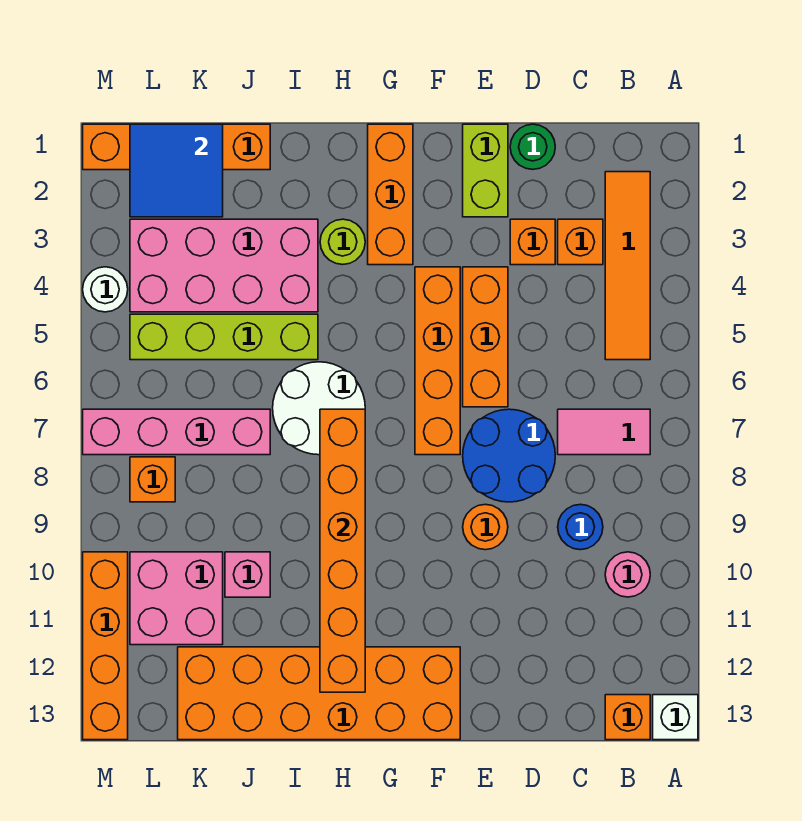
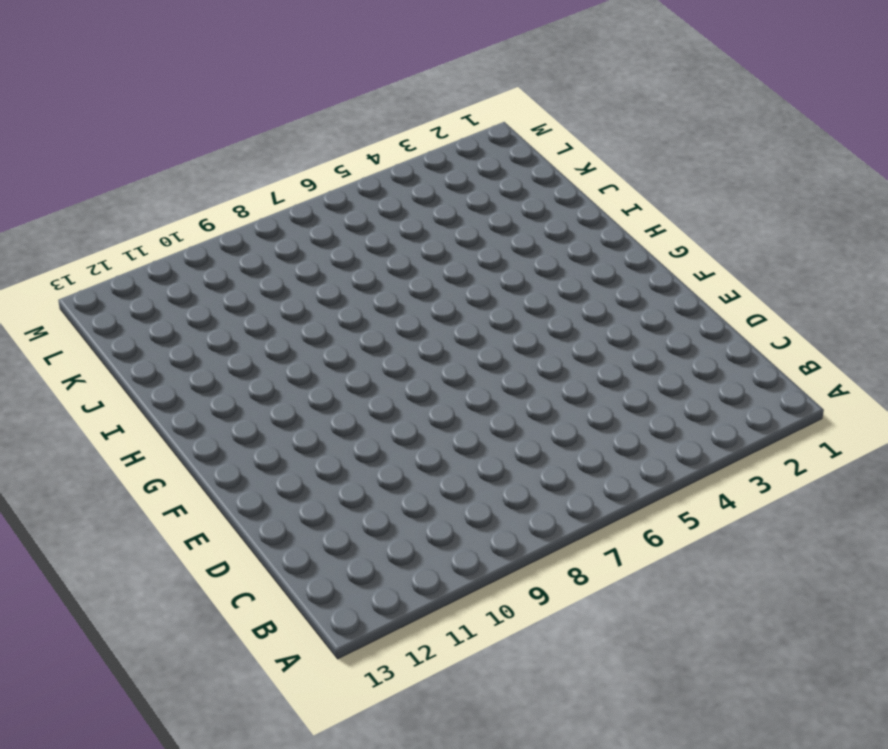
none -> white brick A13 level 1
none -> orange tile B2:B5 level 1
none -> pink tile B7:C7 level 1

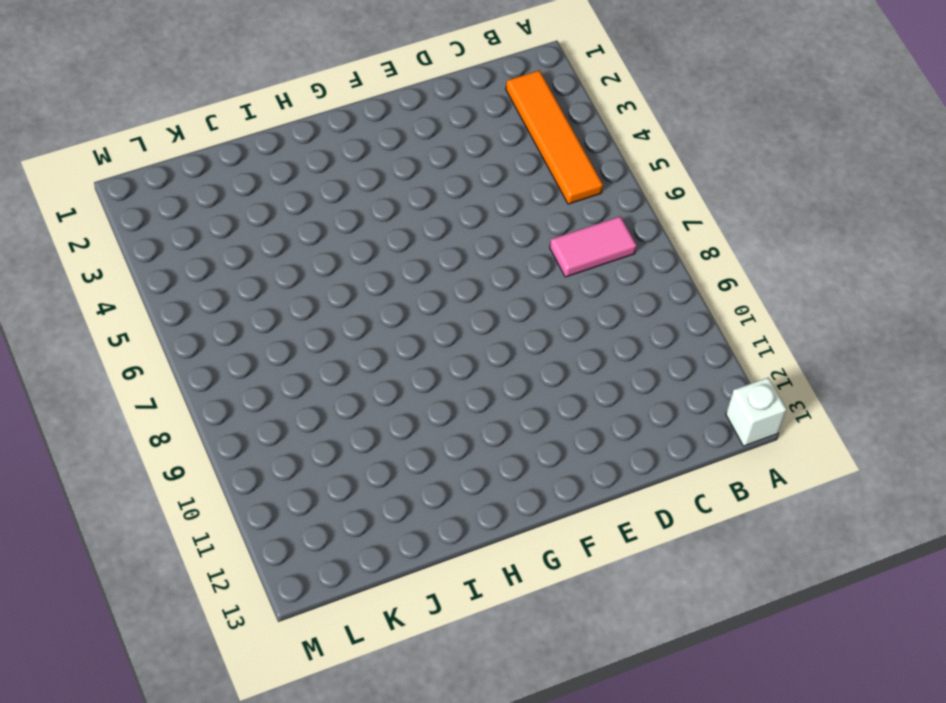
none -> pink round brick B10 level 1
none -> orange brick B13 level 1
none -> orange brick C3 level 1

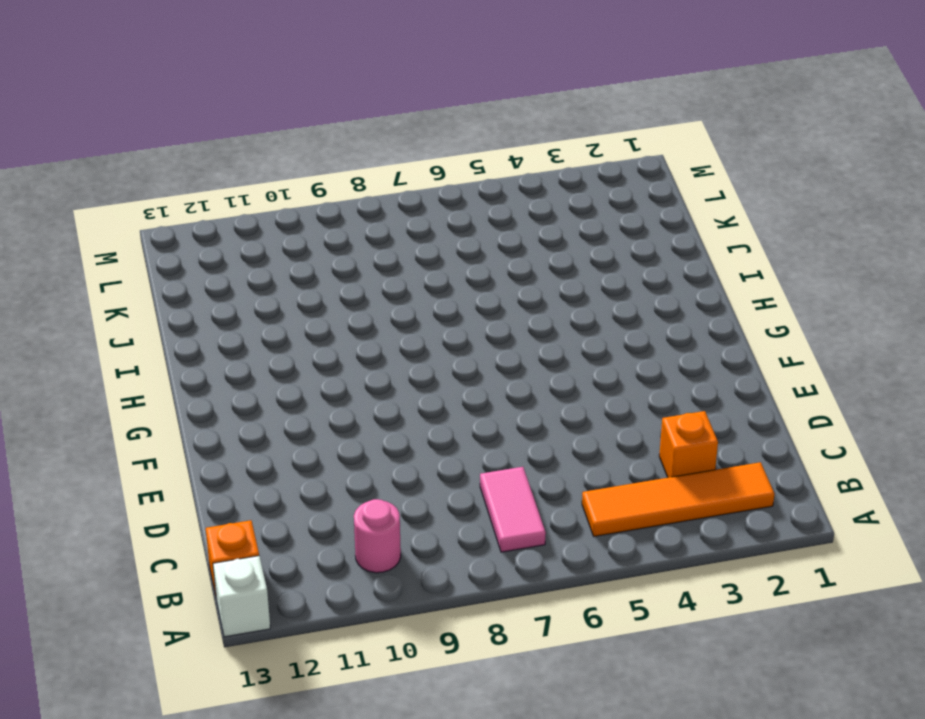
none -> blue round brick C9 level 1
none -> green round brick D1 level 1
none -> orange brick D3 level 1

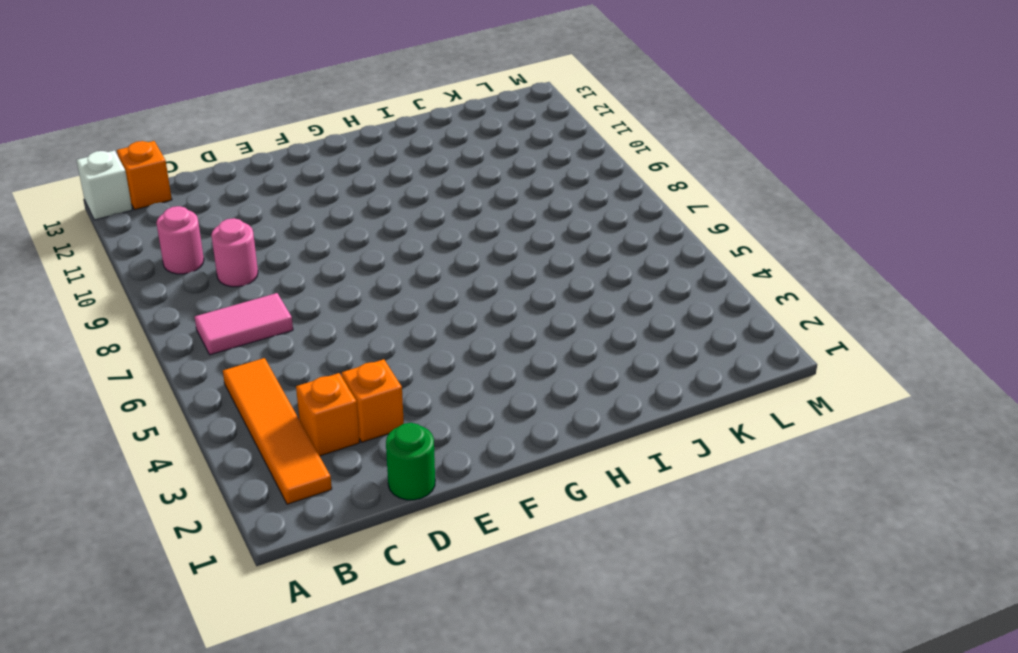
pink round brick C9 level 1 -> blue round brick C9 level 1
none -> blue round brick D7:E8 level 1
none -> lime brick E1:E2 level 1
none -> orange brick E4:E6 level 1

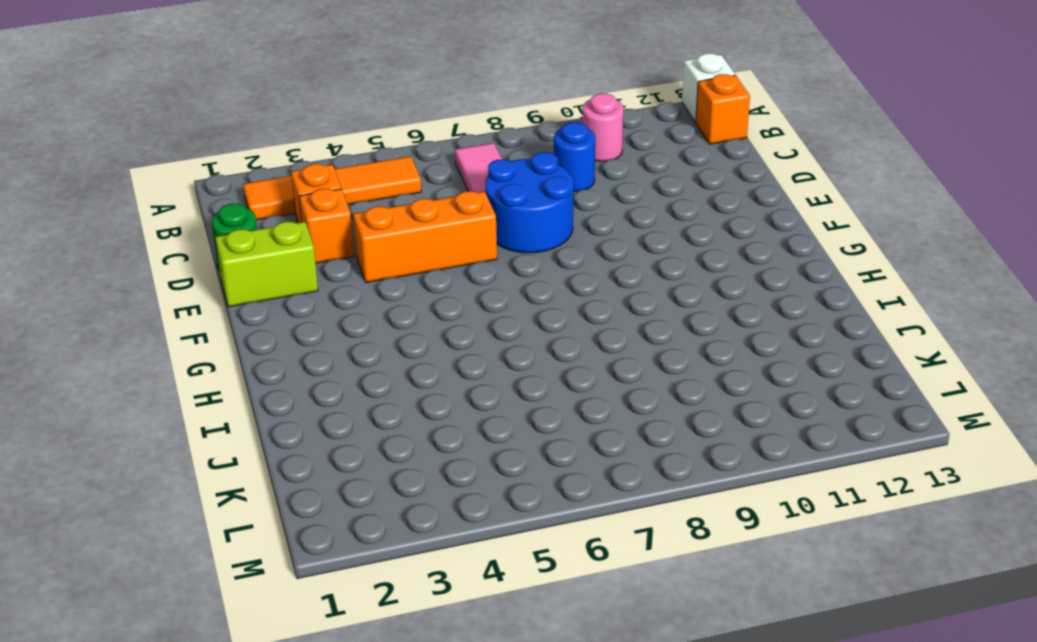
none -> orange round brick E9 level 1
none -> orange brick F4:F7 level 1
none -> orange brick F12:K13 level 1

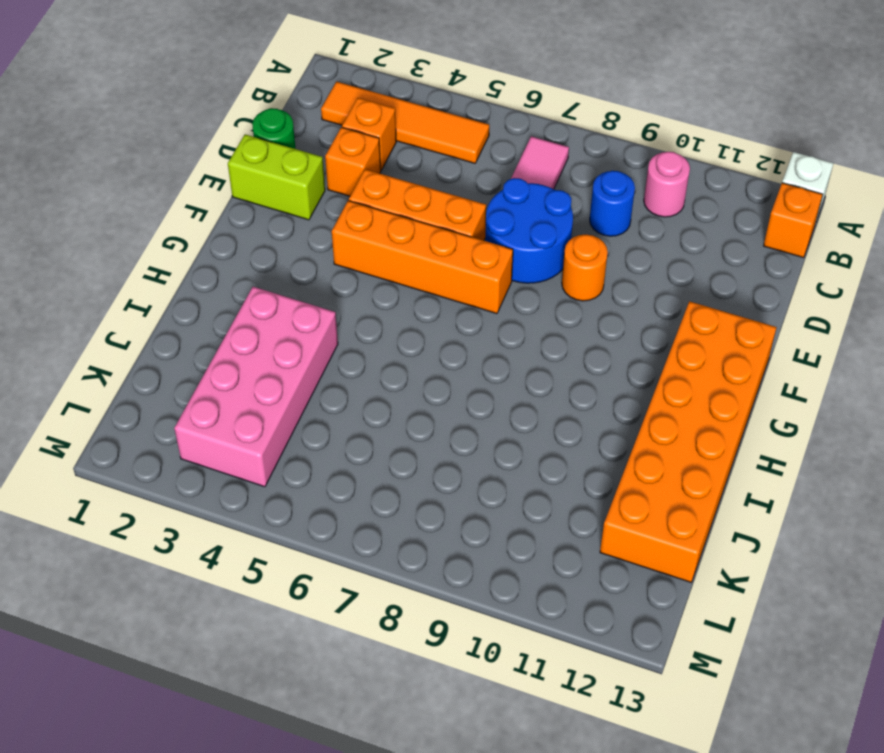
none -> orange brick G1:G3 level 1
none -> lime round brick H3 level 1
none -> white round brick H6:I7 level 1

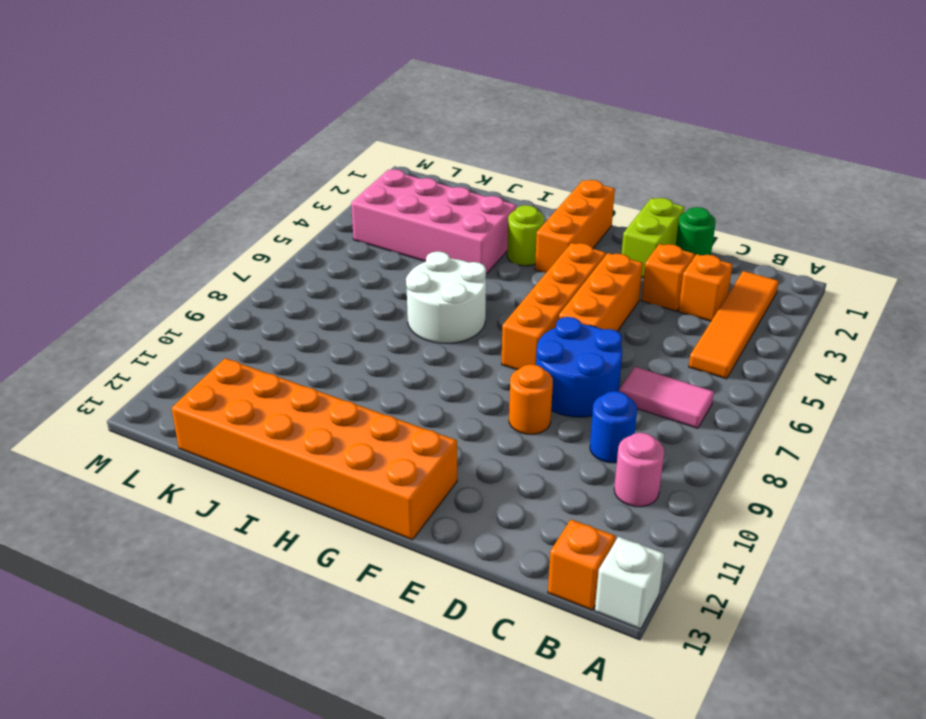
none -> lime brick I5:L5 level 1
none -> orange brick J1:M1 level 1
none -> pink brick J7:M7 level 1

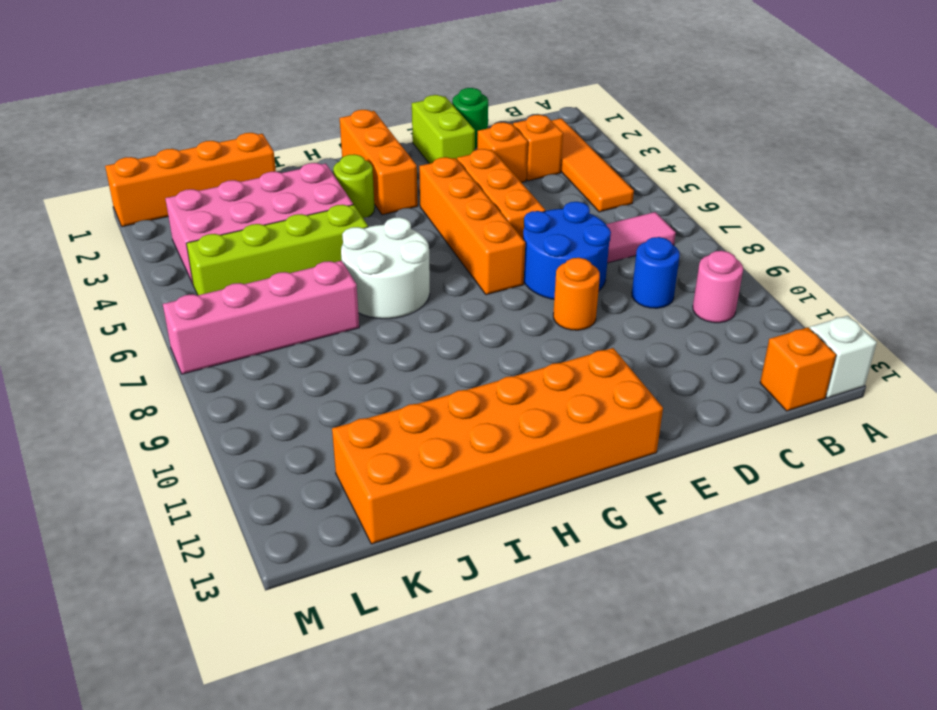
none -> pink brick J10 level 1
none -> pink brick K10:L11 level 1
none -> orange brick L8 level 1

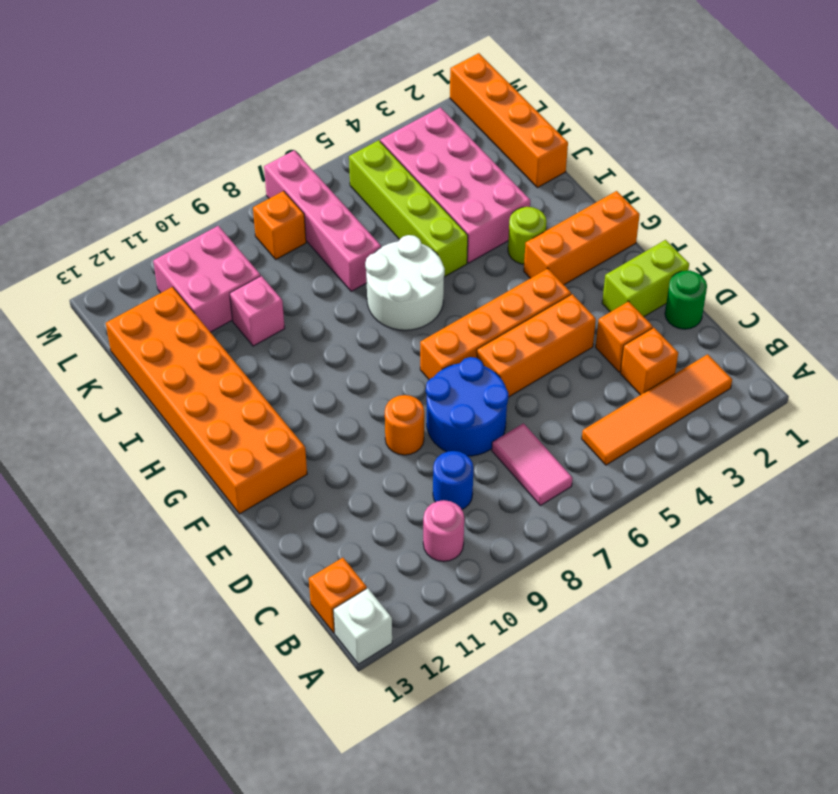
none -> white round brick M4 level 1
none -> orange brick M10:M13 level 1
none -> orange brick H7:H12 level 2

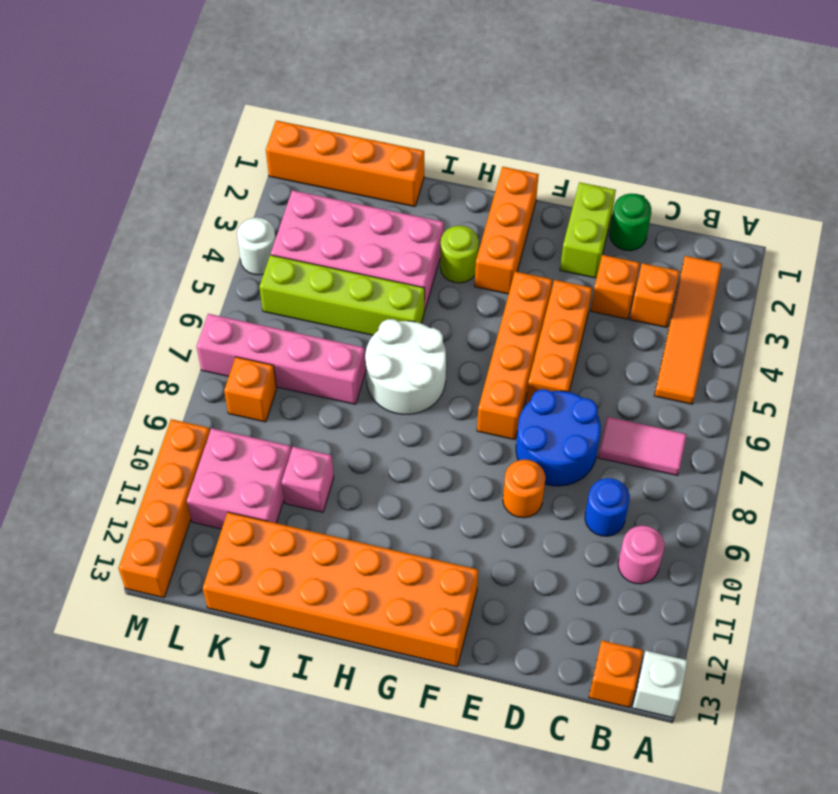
none -> orange brick H7:H12 level 2
none -> blue tile K1:L2 level 2

